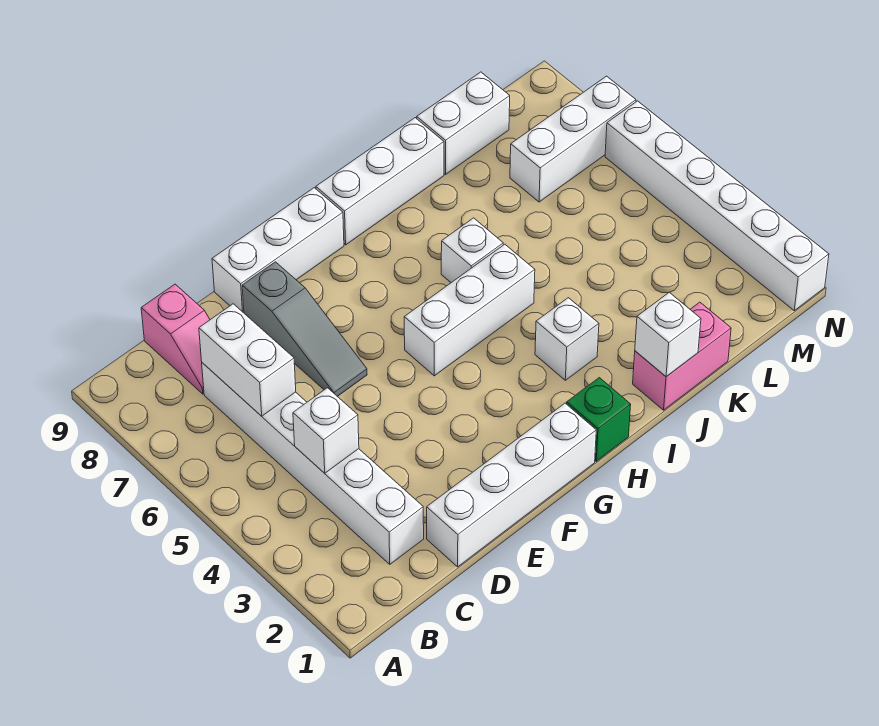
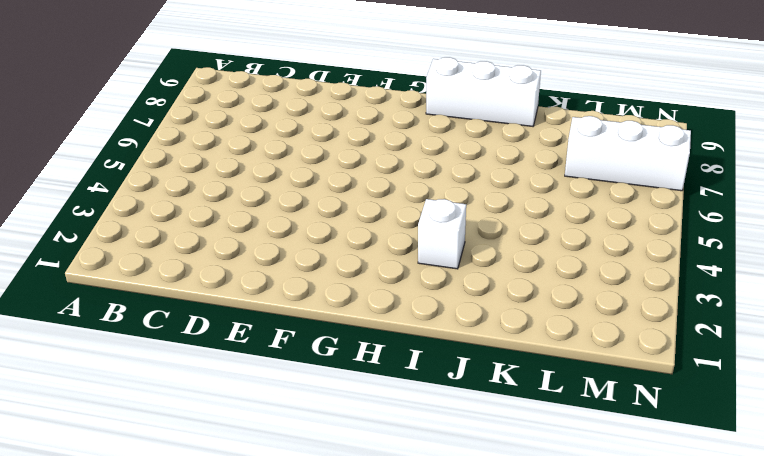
none -> white brick C2:C7 level 1
none -> pink slope C8:C9 level 1 top 9
none -> white brick D1:G1 level 1

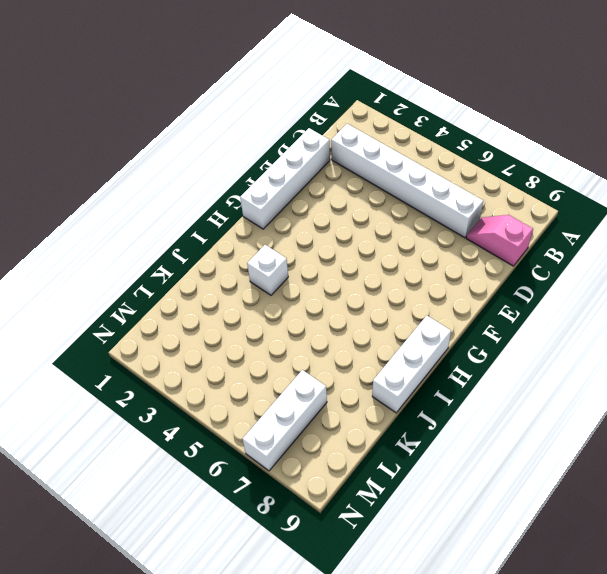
none -> grey slope E6:E8 level 1 top 8
none -> white brick E9:G9 level 1
none -> white brick G5:I5 level 1

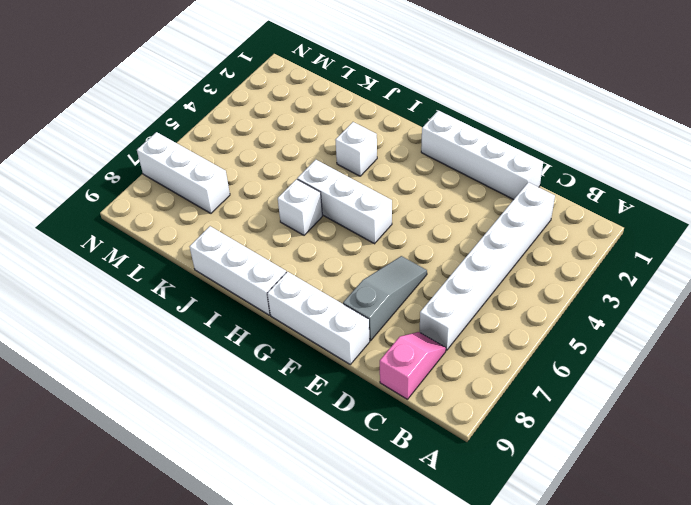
none -> green brick H1 level 1
none -> pink brick J1:K1 level 1
none -> white brick K9:L9 level 1

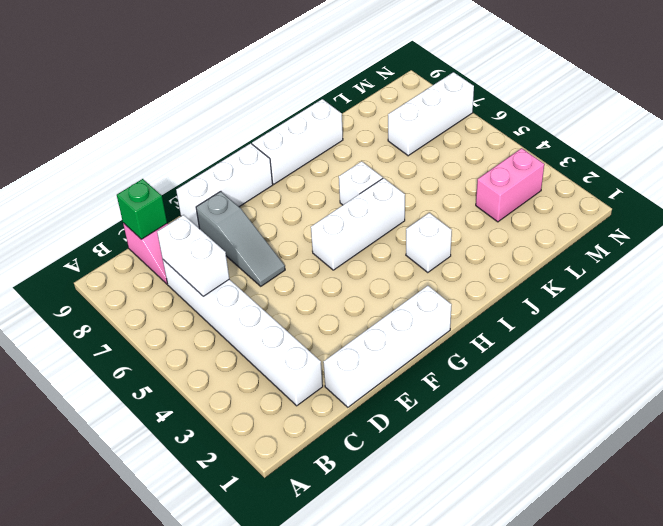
green brick C9 level 2 -> green brick H1 level 1
pink brick L3:M3 level 1 -> pink brick J1:K1 level 1
none -> white brick K9:L9 level 1
none -> white brick N1:N6 level 1
none -> white brick C4 level 2

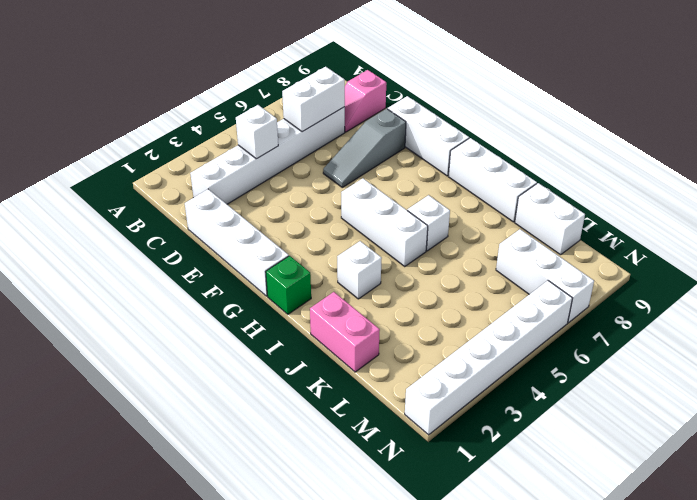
none -> white brick J1 level 2

